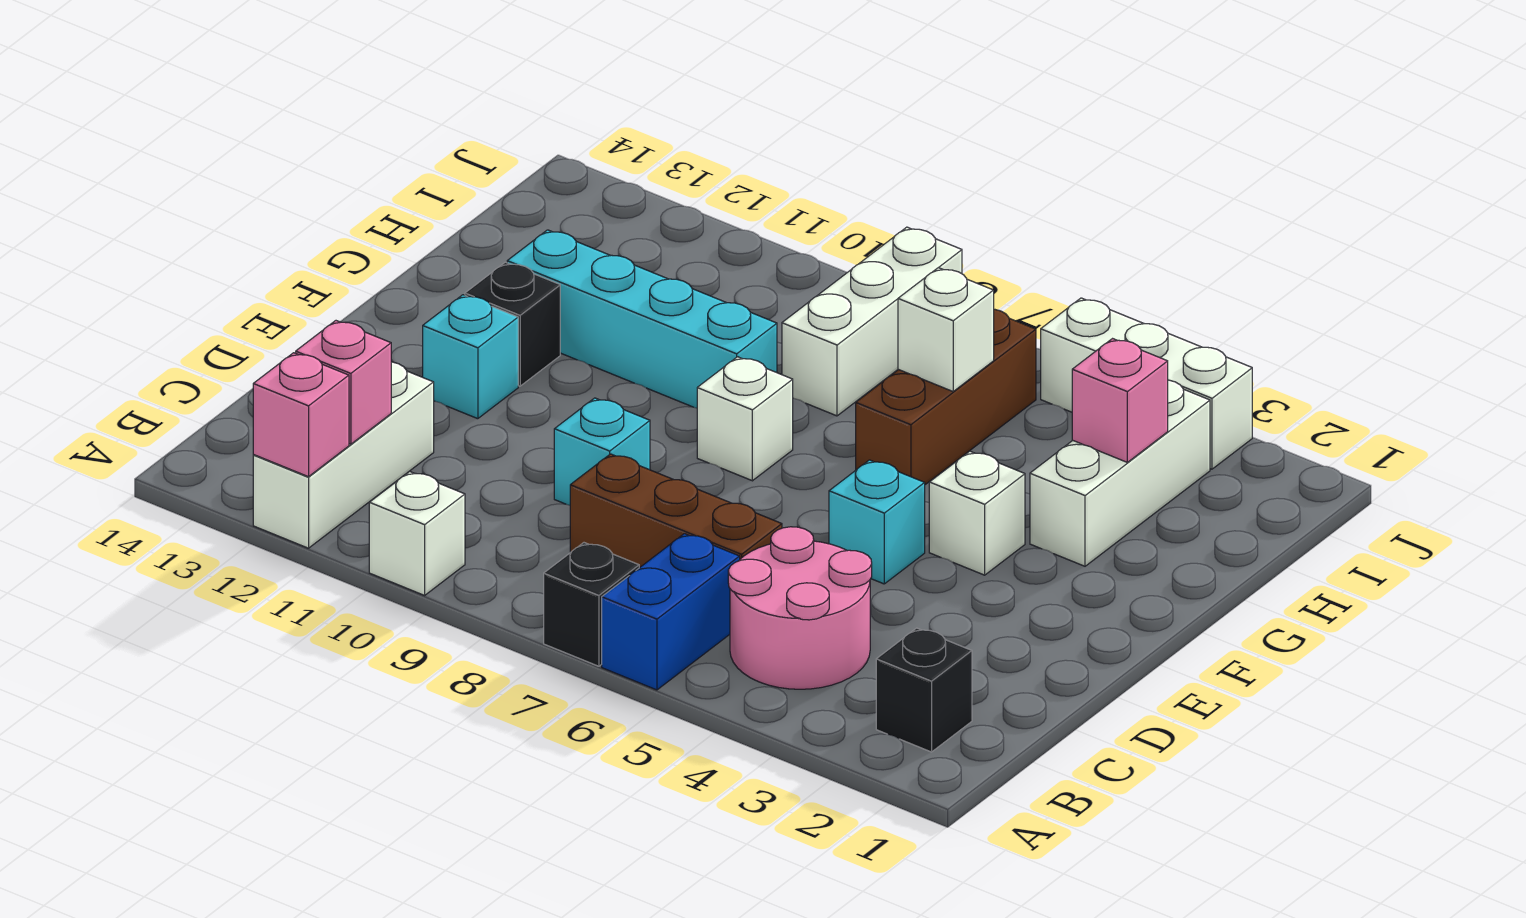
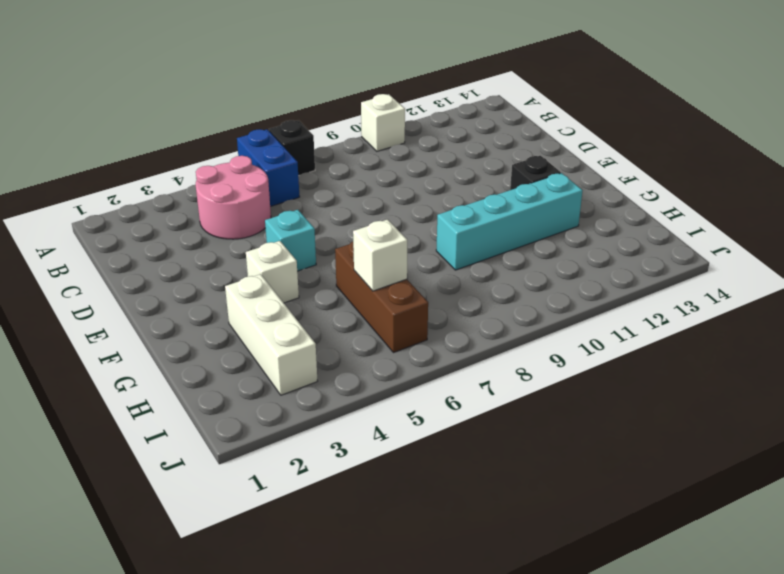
none -> white brick A12:C12 level 1
none -> black brick B2 level 1
none -> brown brick C6:C8 level 1

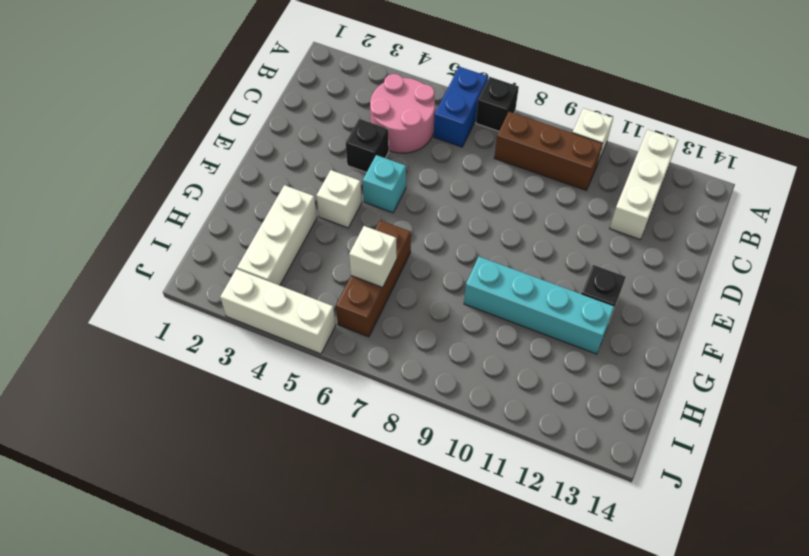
brown brick B8:B10 level 1 -> brown brick C6:C8 level 1
black brick D4 level 1 -> black brick B2 level 1
none -> cyan brick D9 level 1
none -> cyan brick E12 level 1
none -> white brick F8 level 1

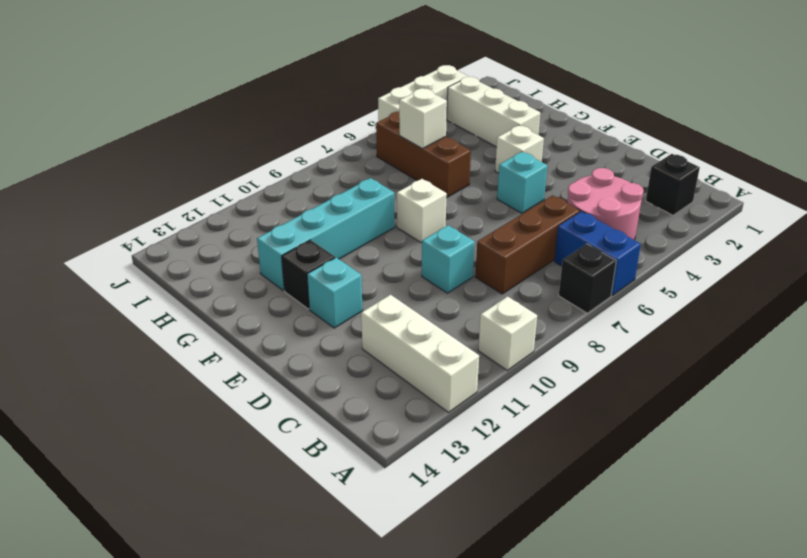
none -> white brick H8:J8 level 1
none -> pink brick A12 level 2
none -> pink brick B12 level 2

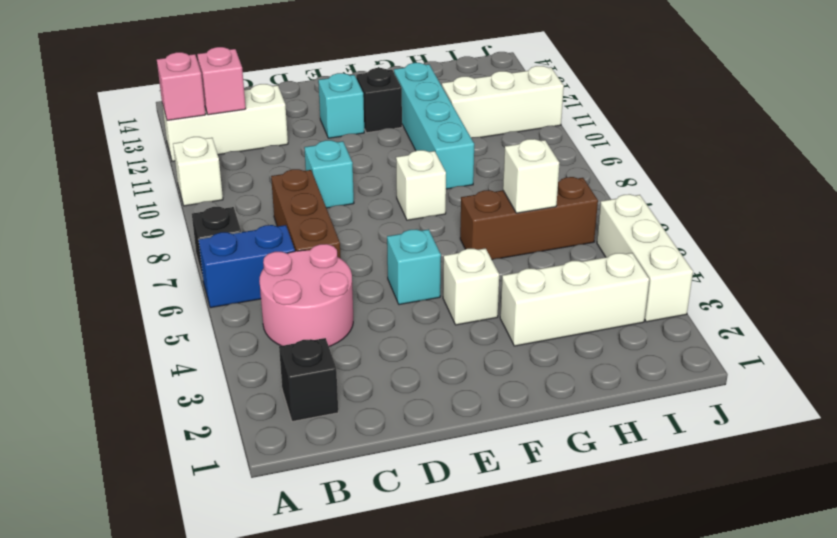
white brick H11:J11 level 1 -> white brick H8:J8 level 1
none -> pink brick H3 level 2

